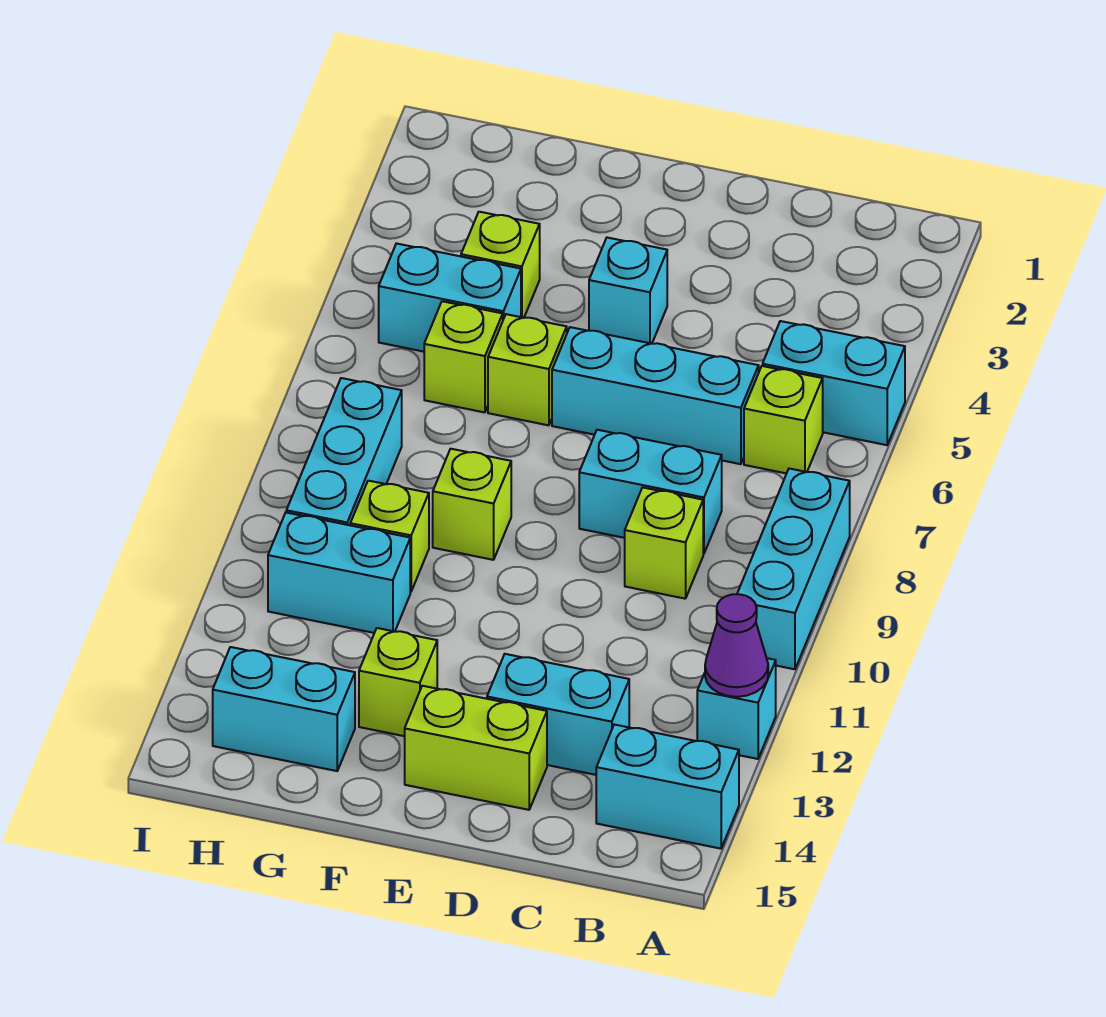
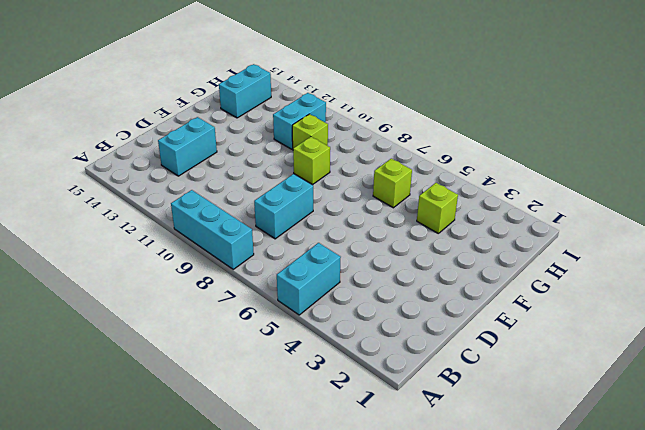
none -> cyan brick A12 level 1
none -> cyan brick A14:B14 level 1
none -> lime brick B6 level 1

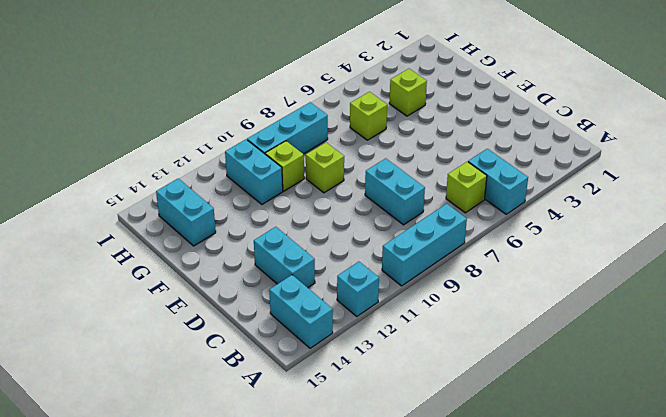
none -> cyan brick C6:E6 level 1
none -> lime brick C9 level 1
none -> lime brick D14:E14 level 1

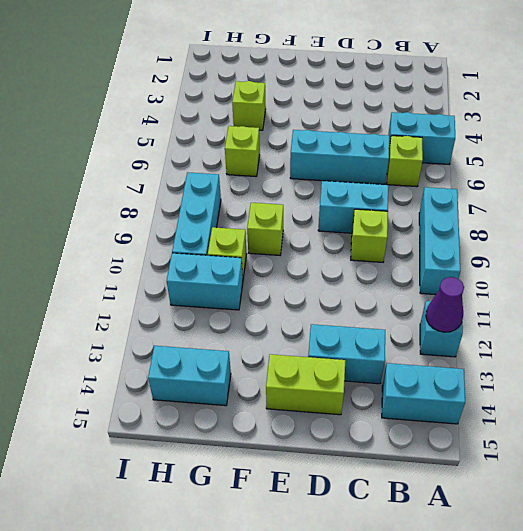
none -> cyan brick E4 level 1
none -> lime brick F6 level 1
none -> lime brick F13 level 1

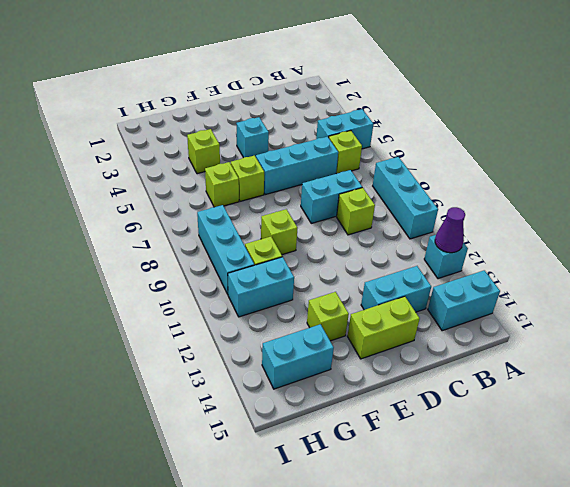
none -> cyan brick G5:H5 level 1

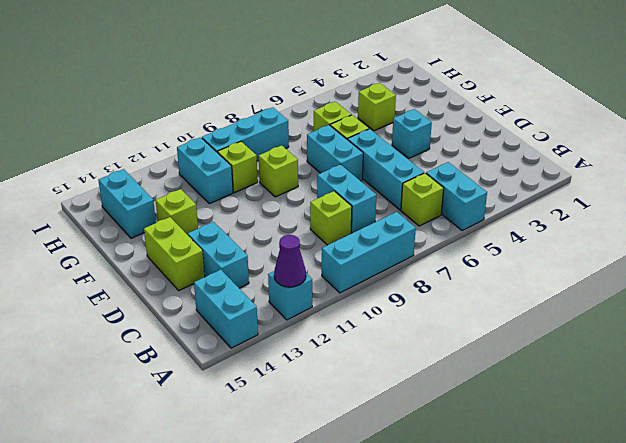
cyan brick E7:F7 level 1 -> cyan brick G5:H5 level 1

